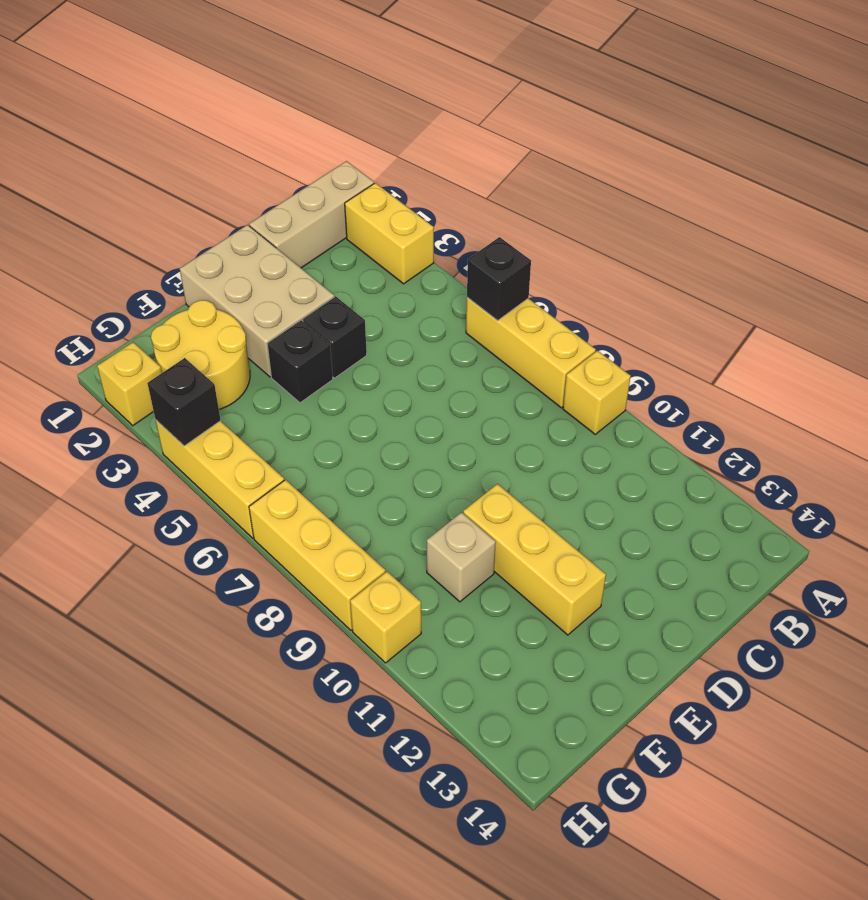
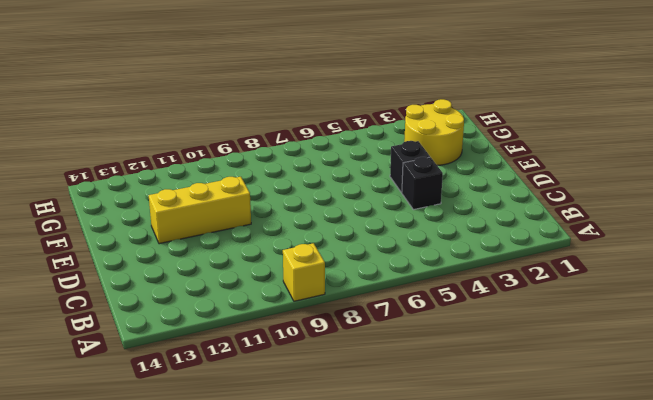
none -> tan brick A1:C1 level 1
none -> yellow brick A2:A3 level 1
none -> yellow brick A6:A8 level 1

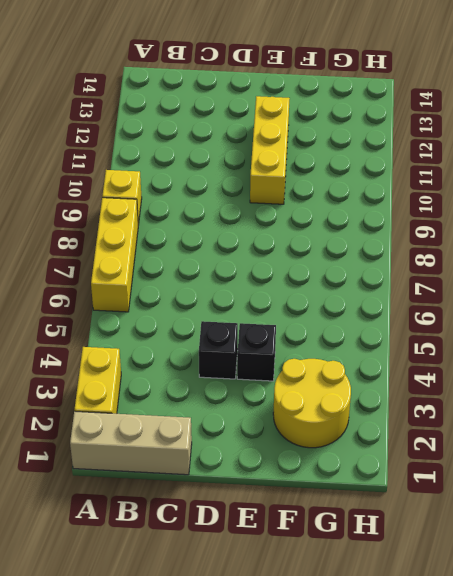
none -> tan brick D1:E3 level 1
none -> tan brick F10 level 1
none -> yellow brick H2 level 1

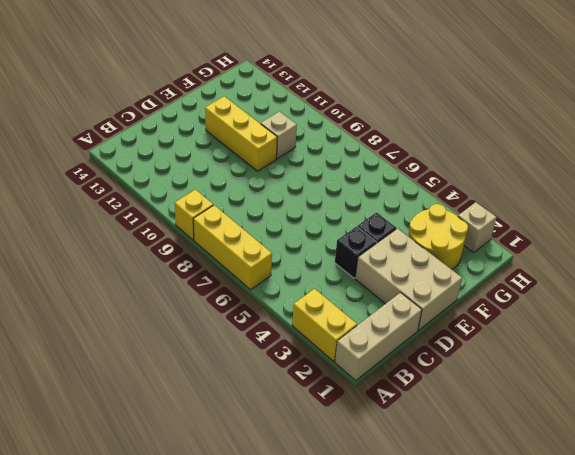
tan brick H2 level 1 -> yellow brick H2 level 1
none -> yellow brick H4:H6 level 1
none -> yellow brick H7:H9 level 1
none -> yellow brick H10 level 1

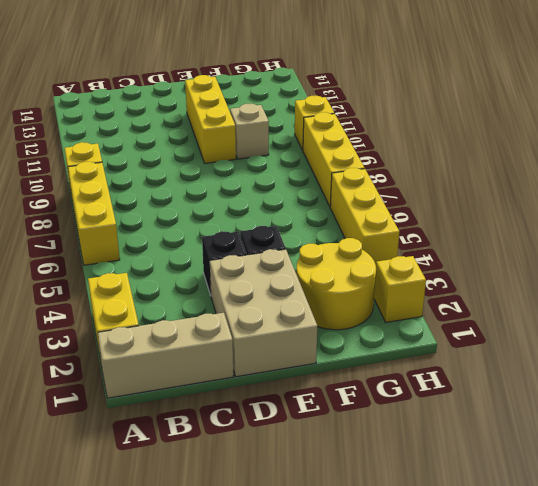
none -> black brick A6 level 2
none -> black brick H4 level 2

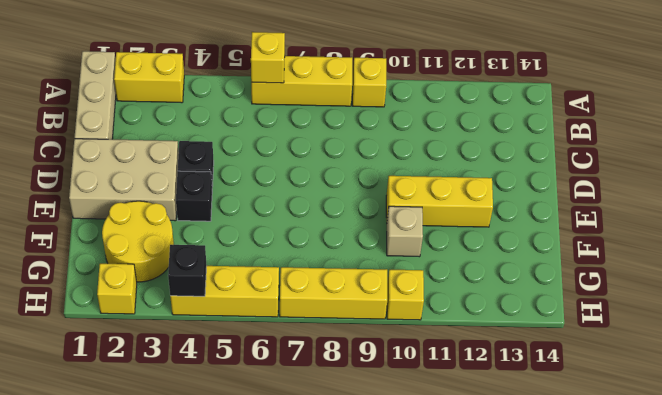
yellow brick A6 level 2 -> black brick A6 level 2

